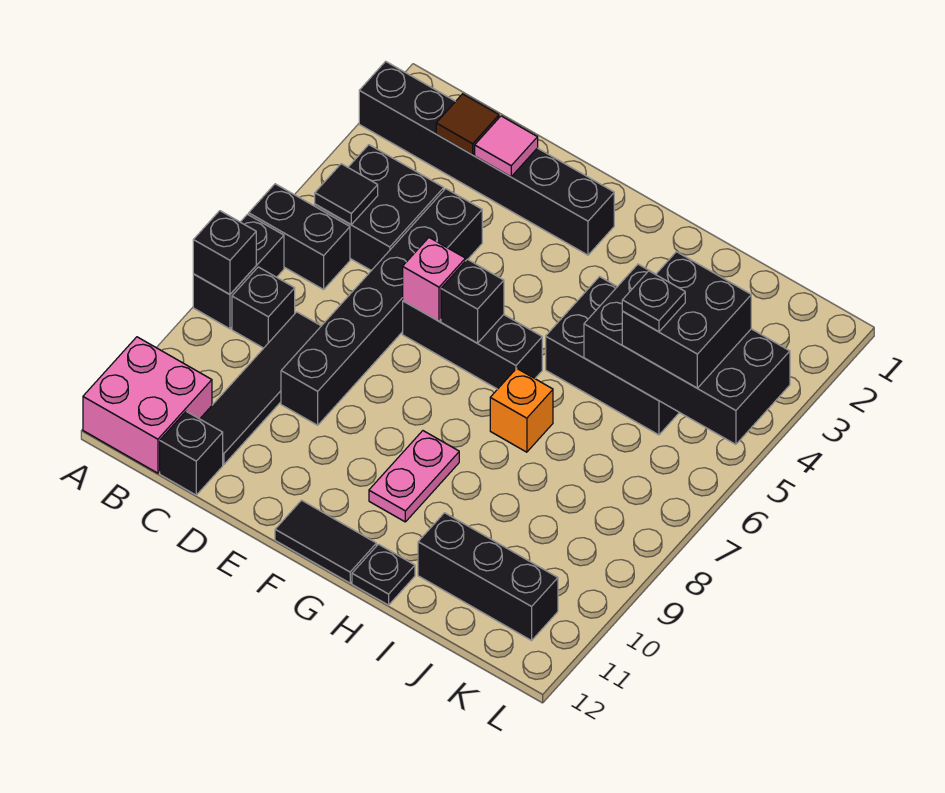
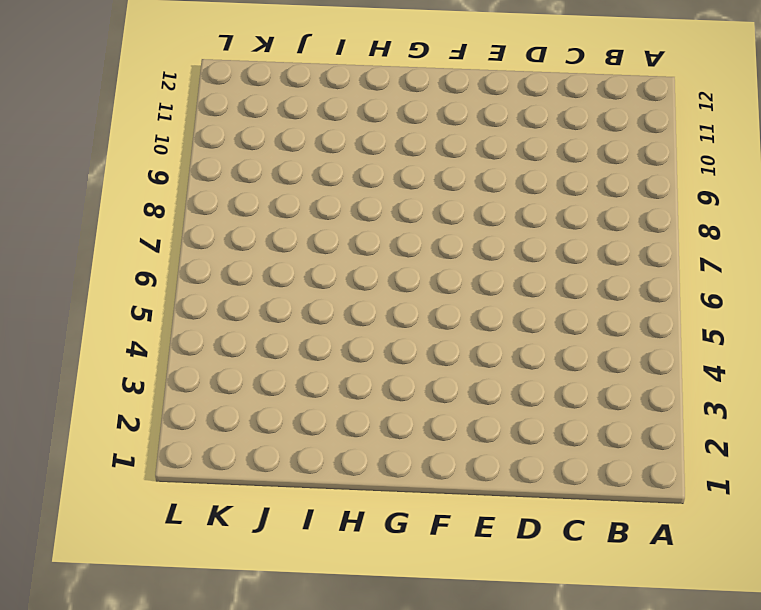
none -> black brick A2:F2 level 1
none -> black brick A6:B6 level 1
none -> black brick A7:A8 level 1

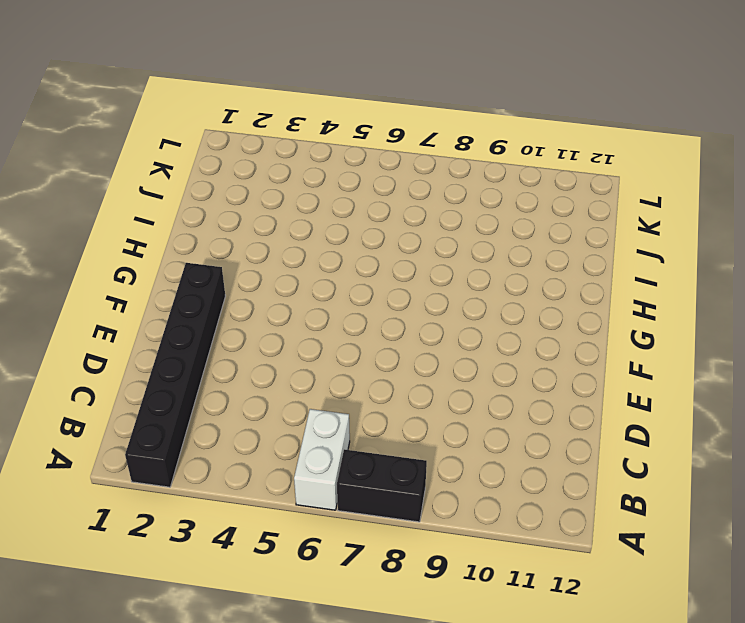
white brick A6:B6 level 1 -> black brick A6:B6 level 1
none -> pink brick A11:B12 level 1
none -> black brick B4:C5 level 1
none -> black brick B8 level 1

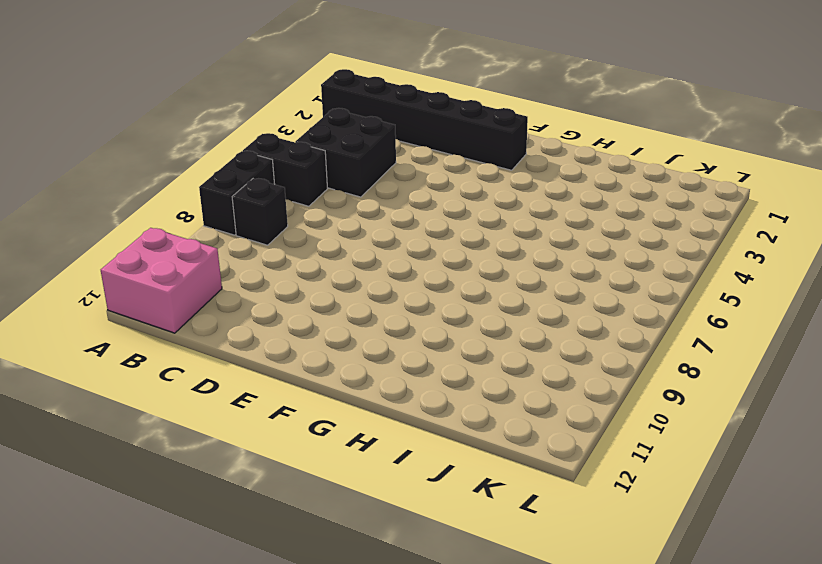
none -> black tile C8:C11 level 1
none -> black brick C12 level 1
none -> black brick D4:D9 level 1

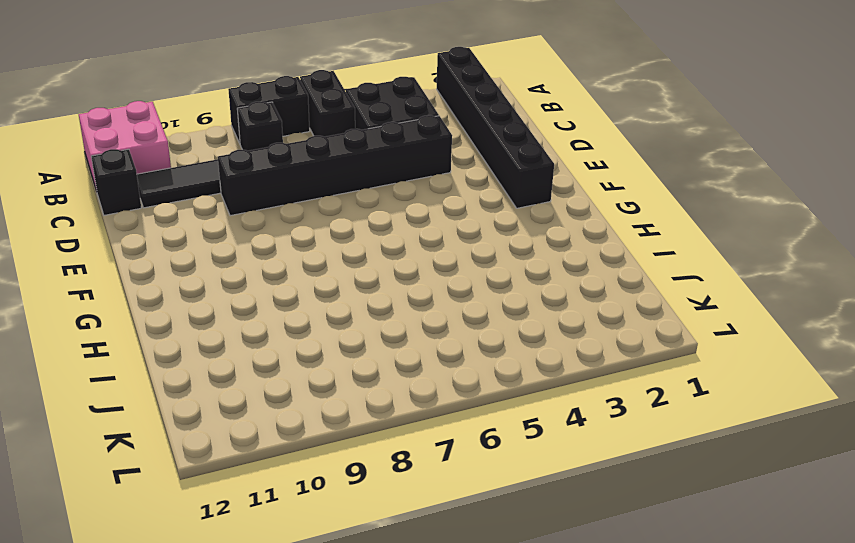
none -> black brick E6:G6 level 1
none -> black tile F12:G12 level 1
none -> pink plate G9:G10 level 1

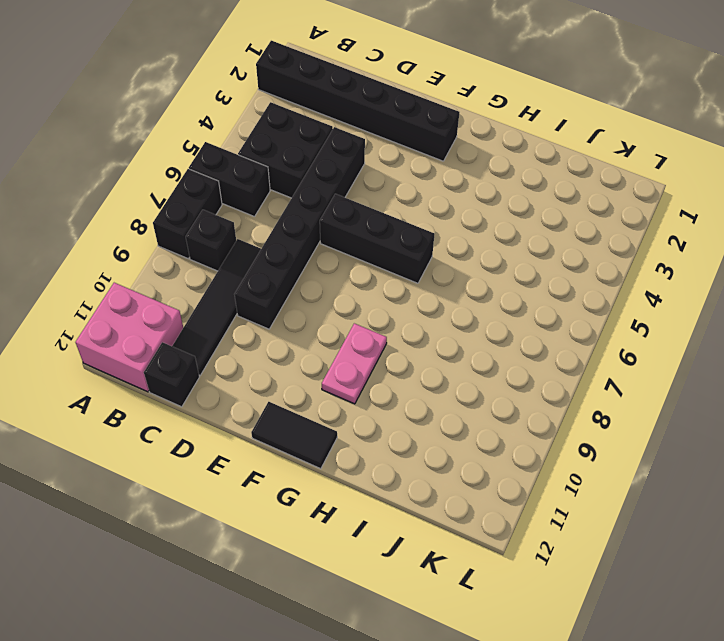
none -> black brick H4:J5 level 1
none -> orange brick H7 level 1
none -> black plate H12 level 1

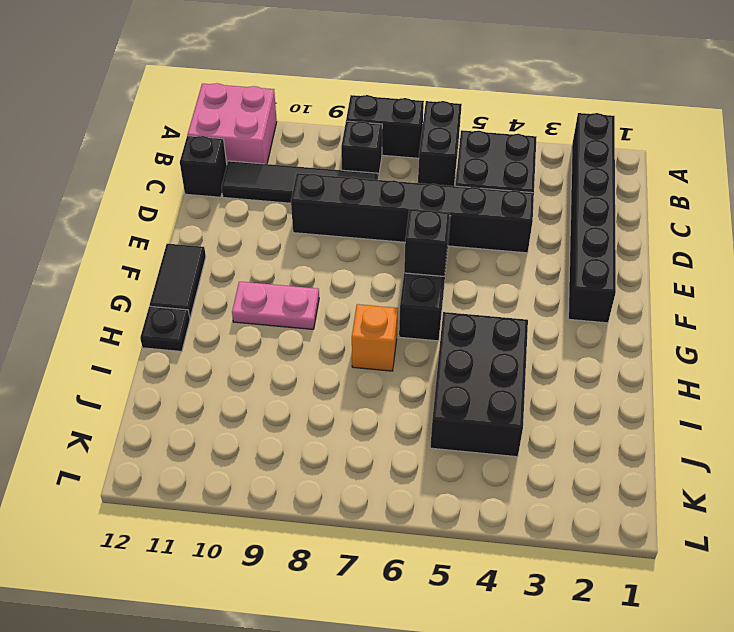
none -> black brick I11:K11 level 1
none -> black brick A8 level 2
none -> black tile B5 level 2

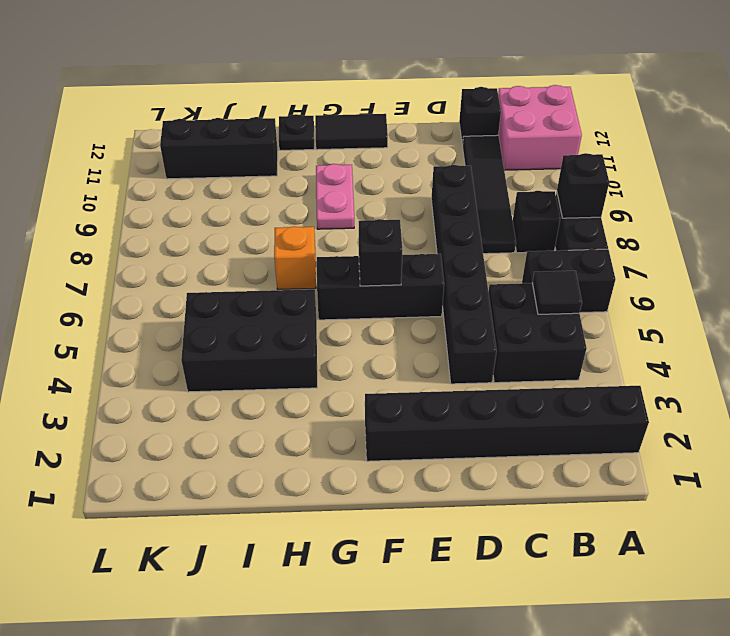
none -> brown tile C2 level 2
none -> pink tile D2 level 2
none -> pink brick E6 level 2

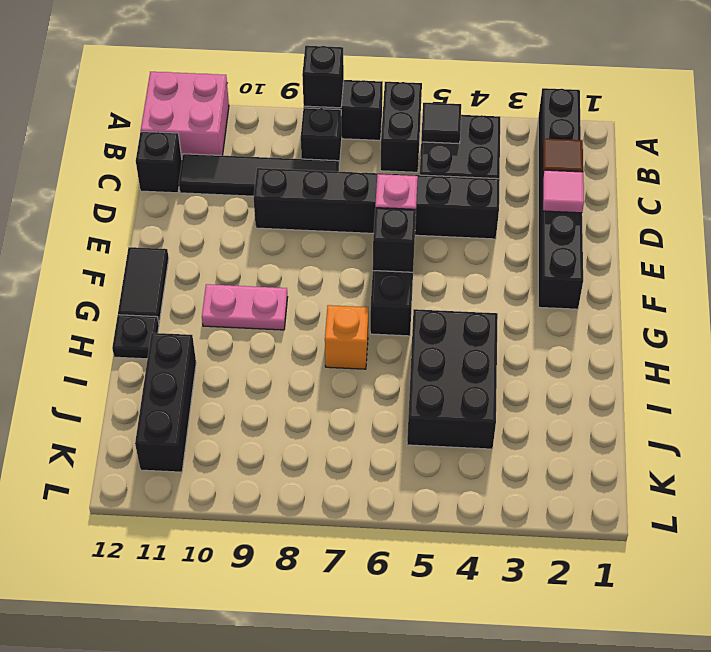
none -> black brick I4:L5 level 2
none -> black brick J4:K5 level 3
none -> black plate J5 level 4

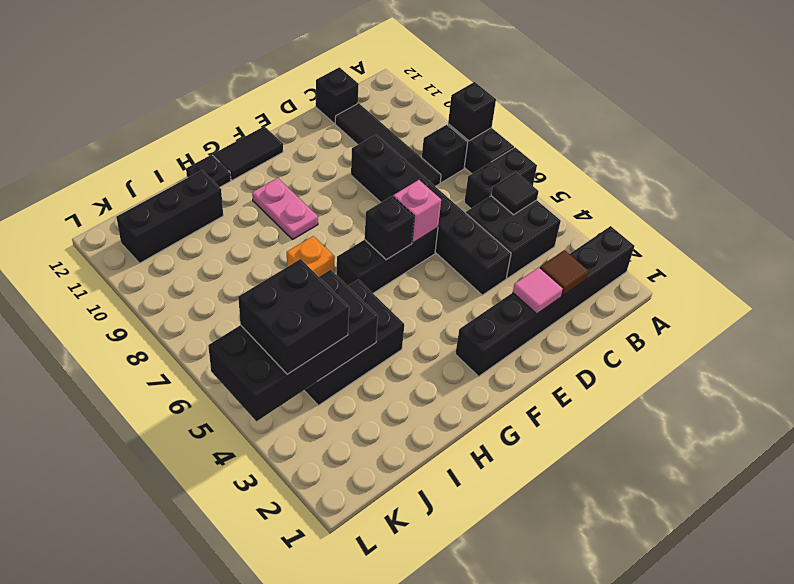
none -> pink brick A11:B12 level 1
none -> black plate J5 level 4

